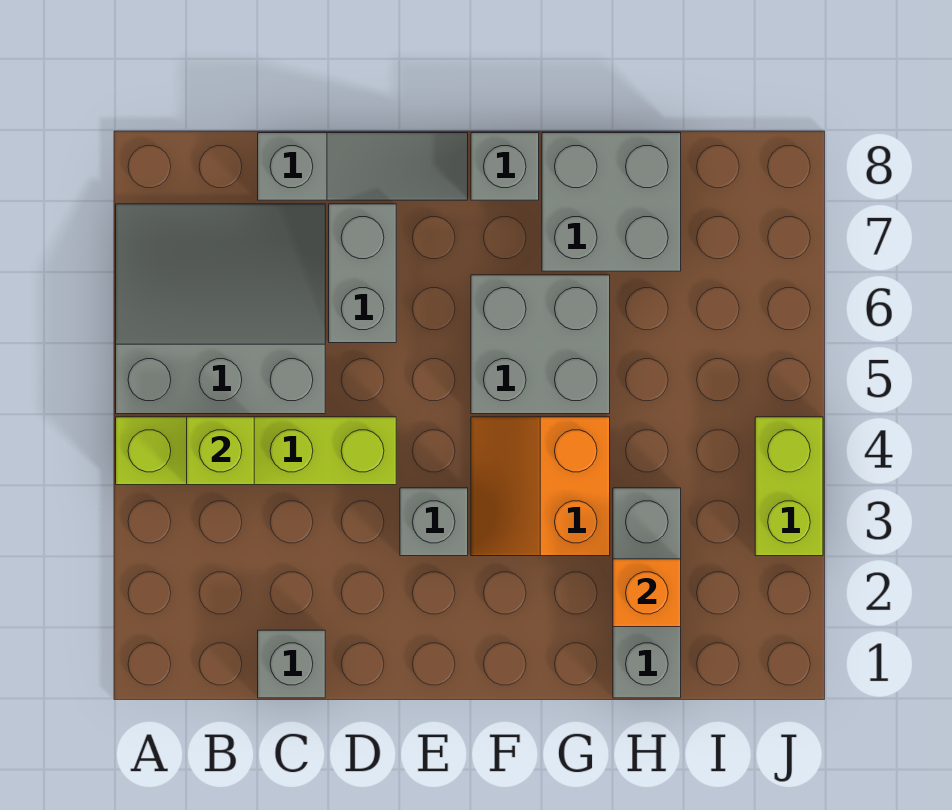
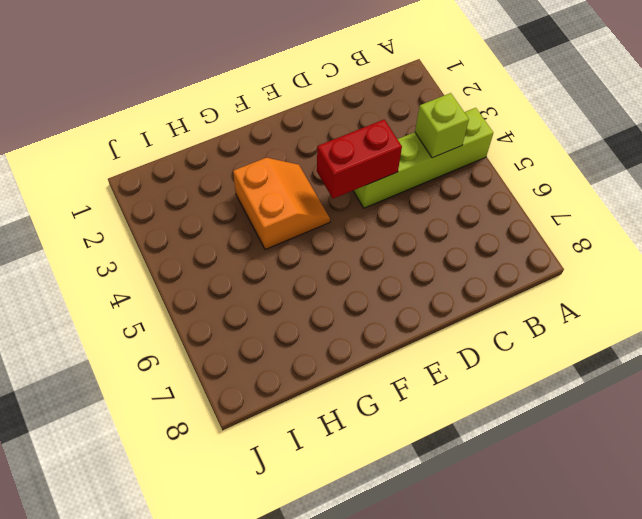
red brick D4:E4 level 2 -> none
none -> grey slope A5:C7 level 1 top 5
none -> grey brick C1 level 1
none -> grey slope C8:E8 level 1 top C

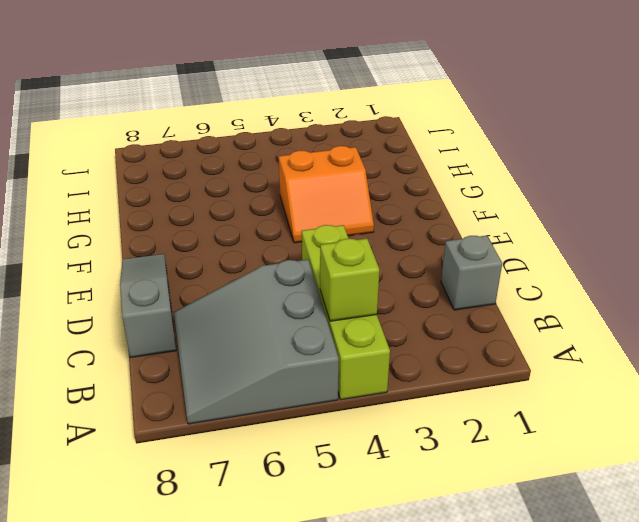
none -> grey brick D6:D7 level 1
none -> grey brick E3 level 1
none -> grey brick F5:G6 level 1

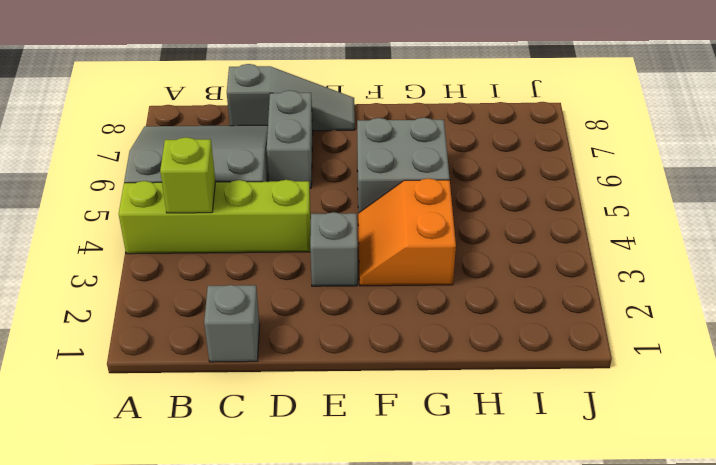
none -> grey brick F8 level 1
none -> grey brick G7:H8 level 1
none -> grey brick H1:H3 level 1

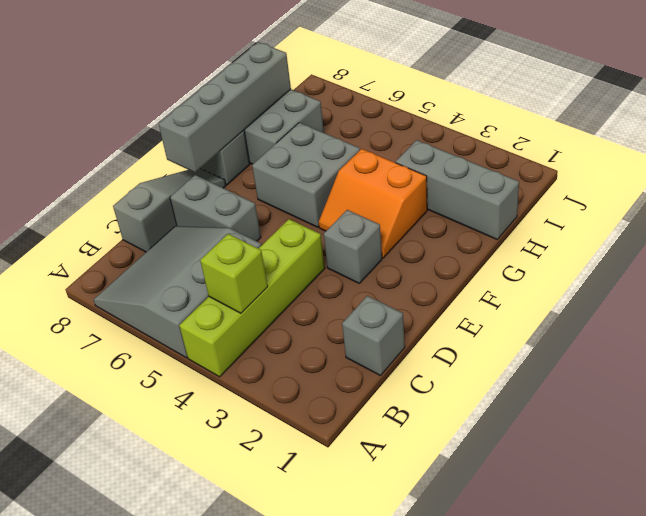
grey brick E8:H8 level 2 -> none
none -> lime brick J3:J4 level 1
none -> orange brick H2 level 2

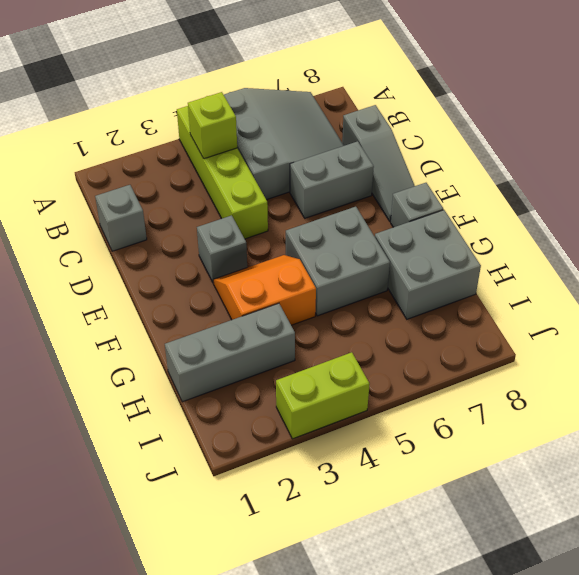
none -> orange brick H2 level 2

